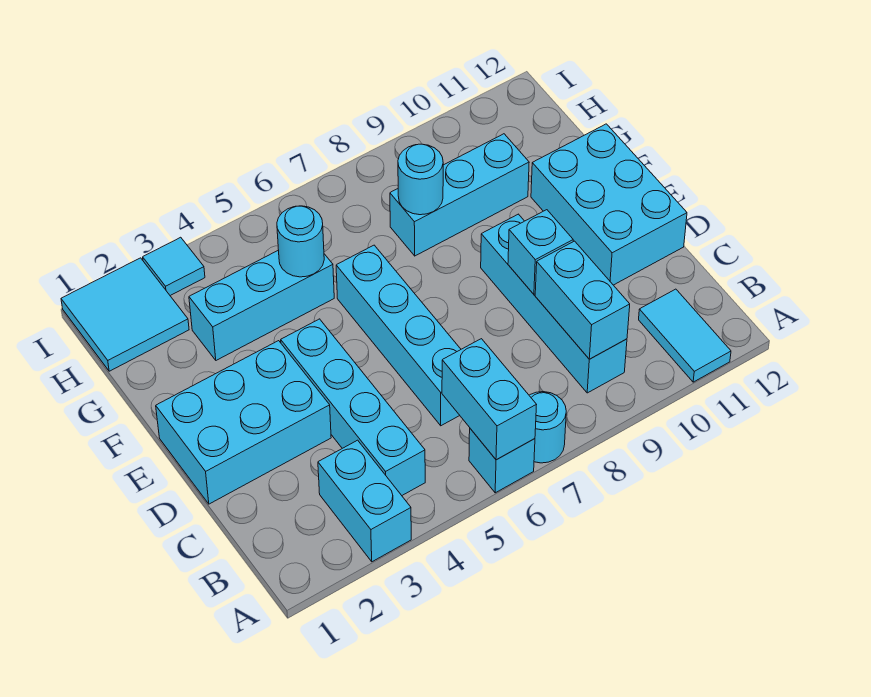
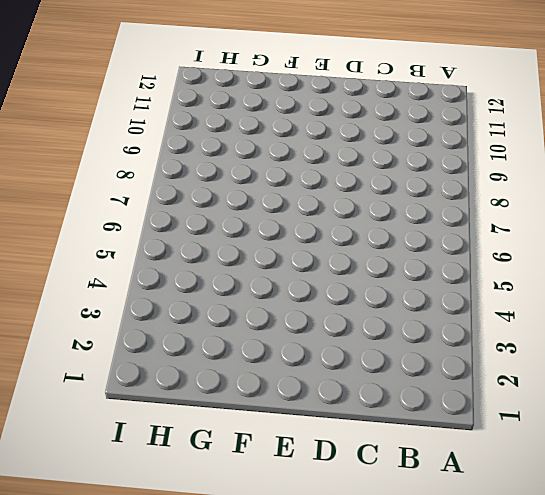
none -> cyan brick A3:B3 level 1
none -> cyan brick A6 level 1
none -> cyan round brick A7 level 1

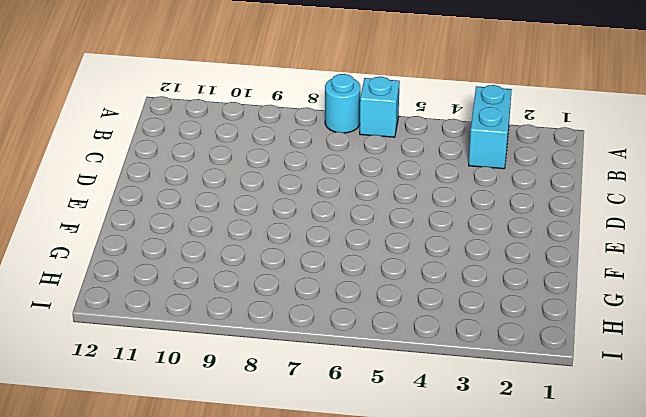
none -> cyan tile A11:B11 level 1
none -> cyan brick B4:E4 level 1
none -> cyan brick B9:E9 level 1

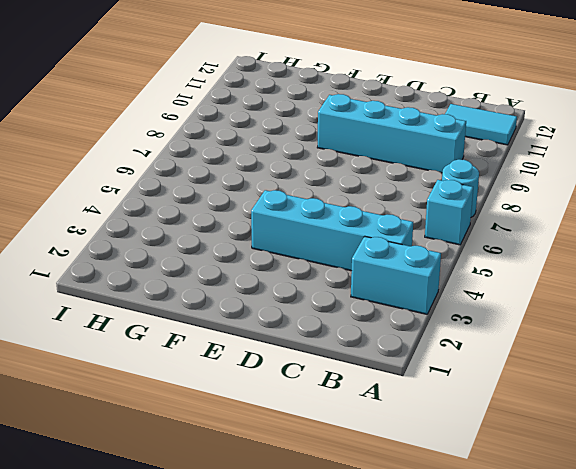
none -> cyan brick C6:F6 level 1
none -> cyan brick D1:E3 level 1
none -> cyan brick D11:F12 level 1

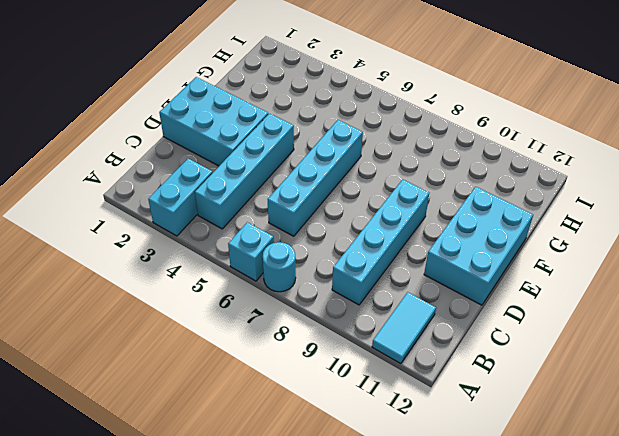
none -> cyan brick G3:G5 level 1
none -> cyan brick G8:G10 level 1
none -> cyan tile H1:I2 level 1

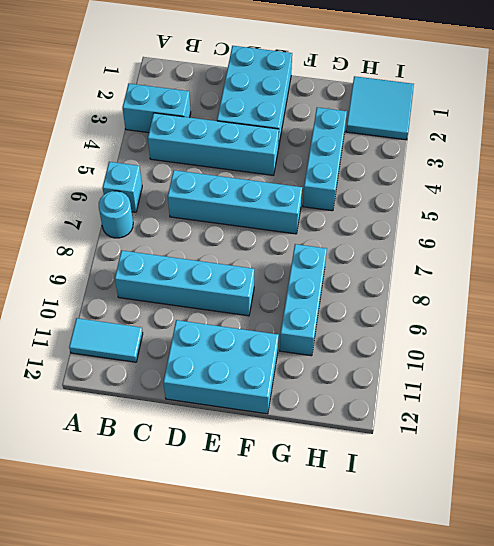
none -> cyan tile I3 level 1
none -> cyan brick A6:B6 level 2
none -> cyan brick B9:C9 level 2

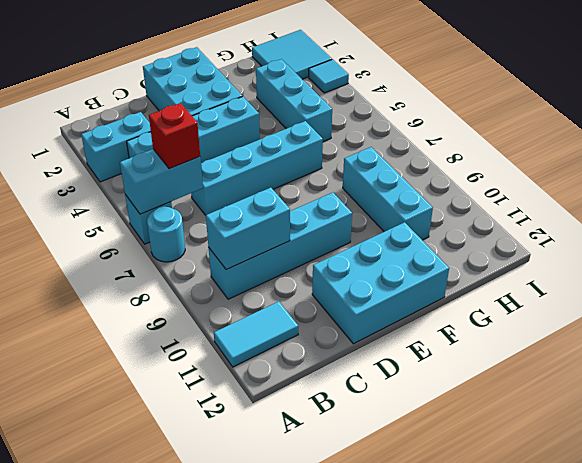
red brick B6 level 3 -> none
none -> cyan brick D9 level 2
none -> cyan round brick G5 level 2
none -> cyan round brick G8 level 2

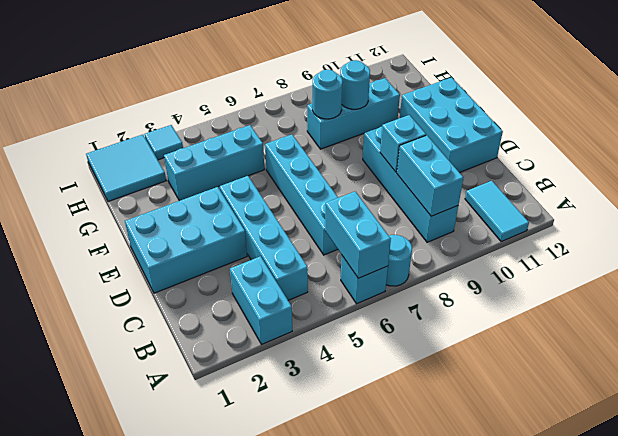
cyan round brick G9 level 2 -> cyan round brick G5 level 2

